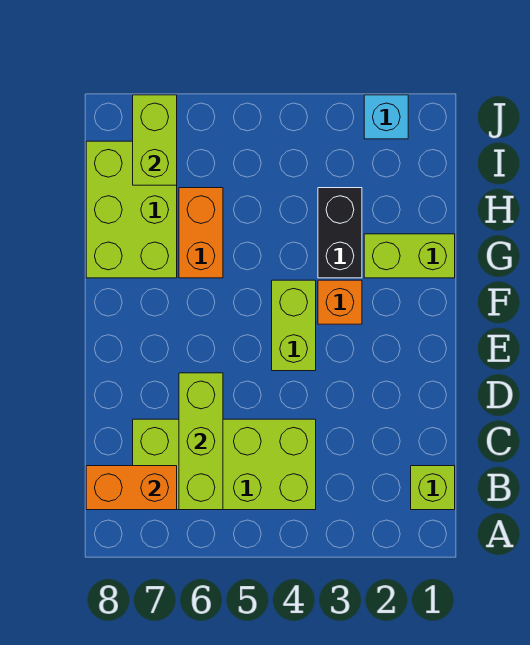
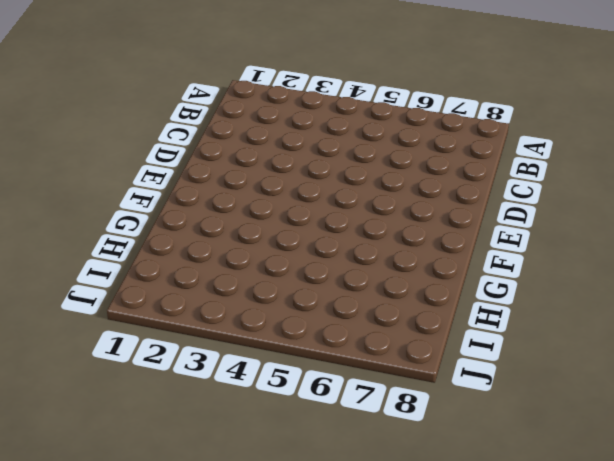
none -> lime brick B1 level 1
none -> lime brick B4:C7 level 1
none -> lime brick E4:F4 level 1

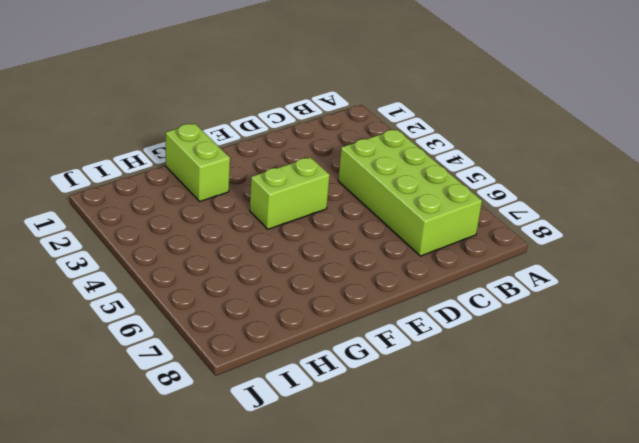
none -> lime brick B1 level 1
none -> orange brick F3 level 1
none -> black brick G3:H3 level 1

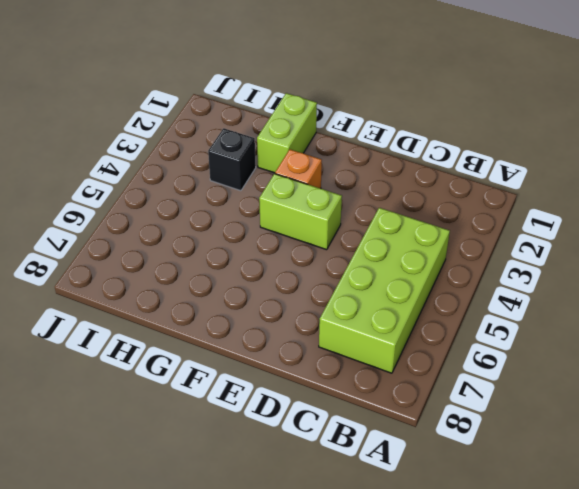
black brick H3 level 1 -> black brick G3:H3 level 1
none -> lime brick B1 level 1
none -> orange brick G6:H6 level 1
none -> lime brick G7:I8 level 1

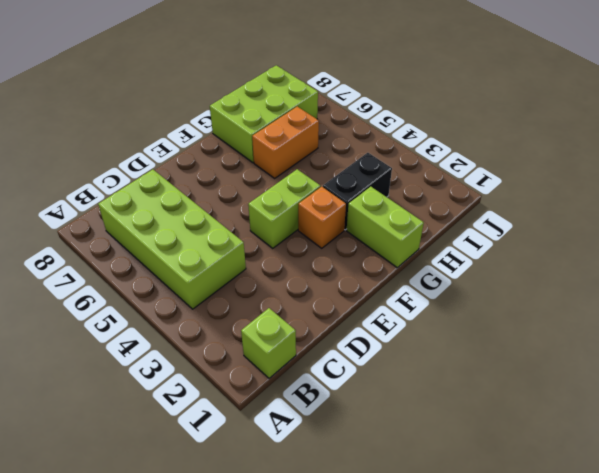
none -> cyan brick J2 level 1
none -> lime brick B6:D6 level 2
none -> orange brick B7:B8 level 2

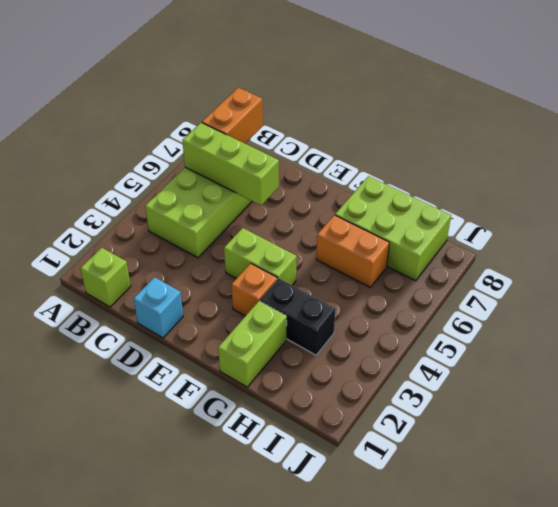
cyan brick D1 level 1 -> cyan brick J2 level 1
none -> lime brick I7:J7 level 2

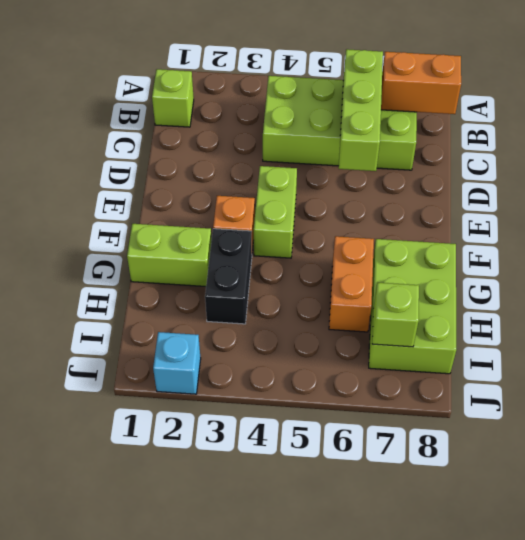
lime brick I7 level 2 -> lime brick I7:J7 level 2

